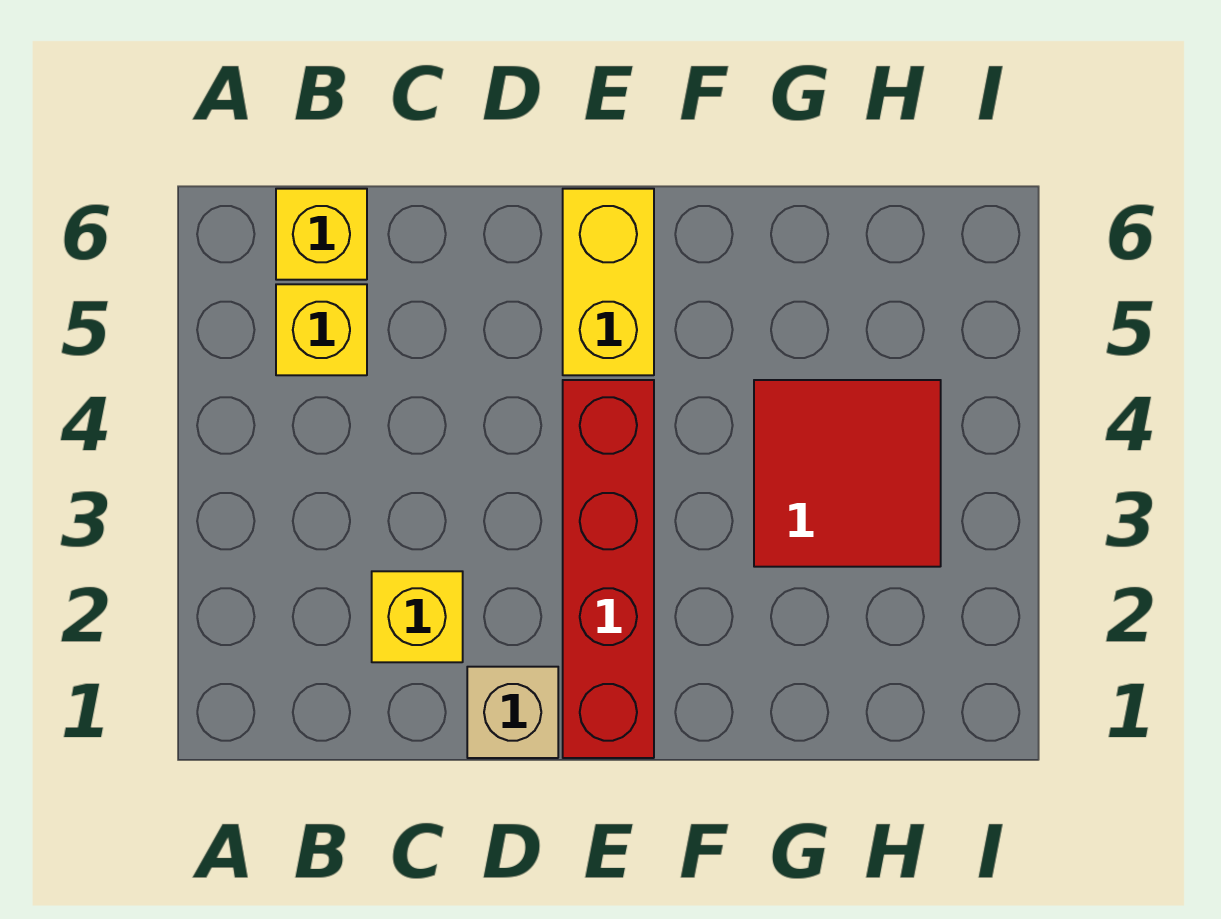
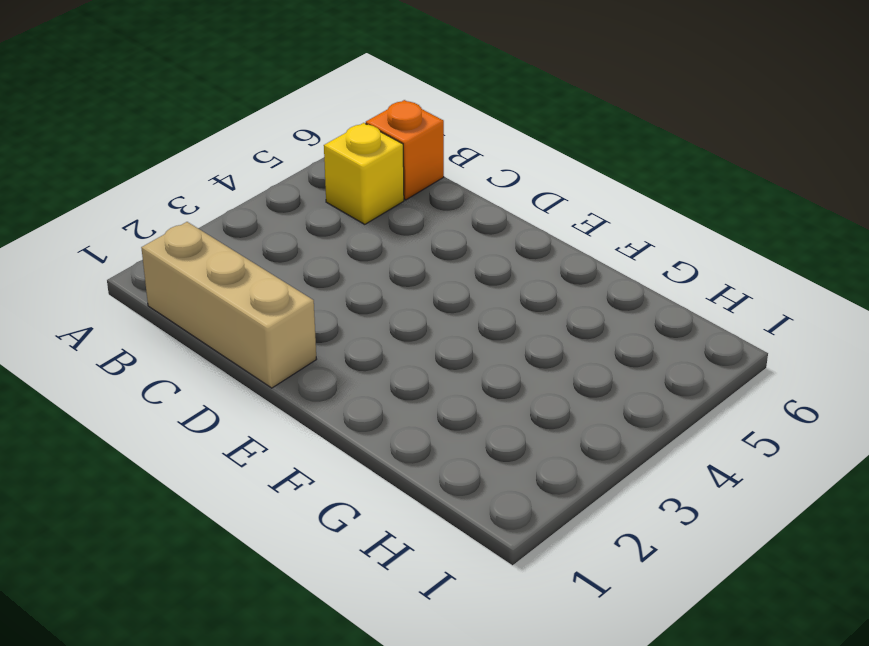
tan brick B1:D1 level 1 -> tan brick D1 level 1
orange brick B6 level 1 -> yellow brick B6 level 1
none -> yellow brick C2 level 1
none -> red brick E1:E4 level 1

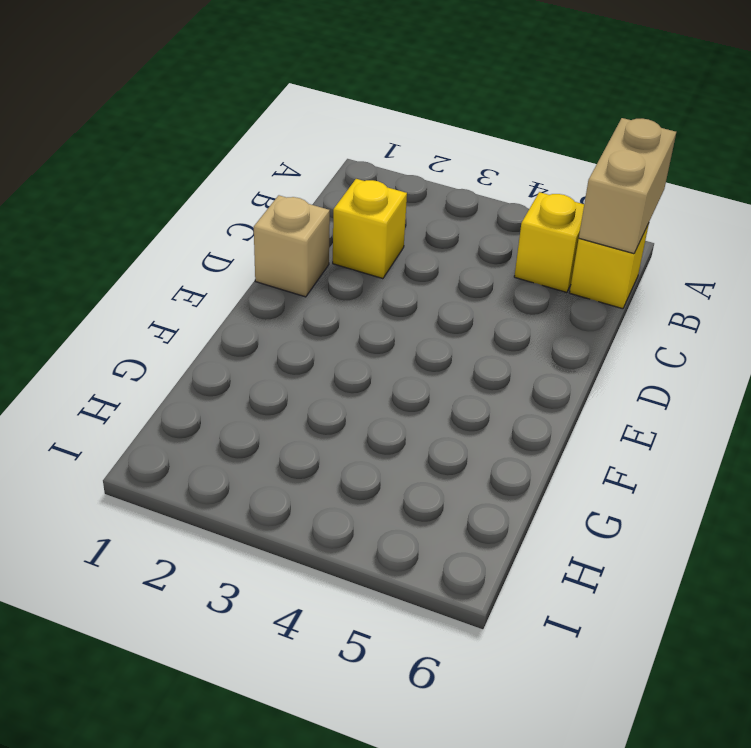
tan brick A6:B6 level 2 -> none
none -> red brick E1:E4 level 1
none -> yellow brick E5:E6 level 1

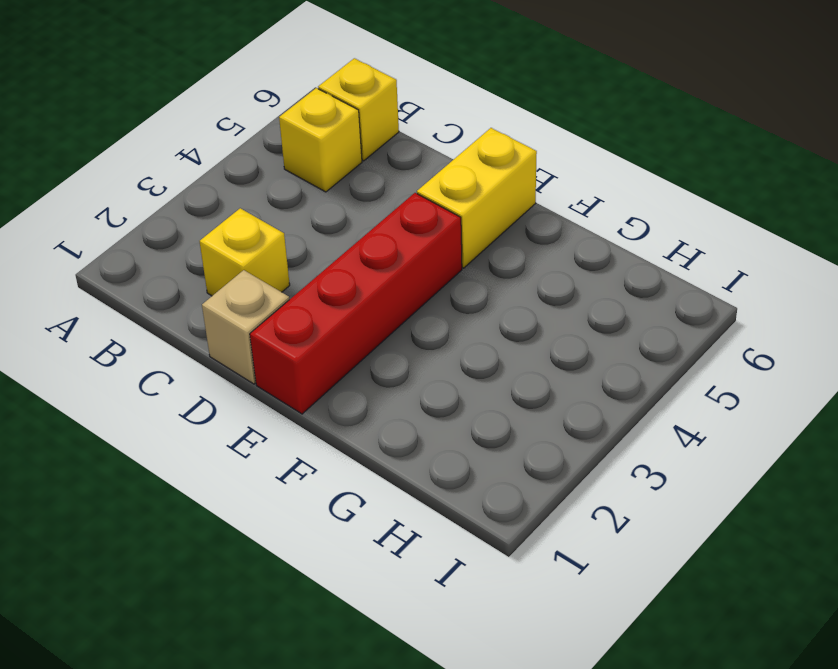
none -> red tile G3:H4 level 1

